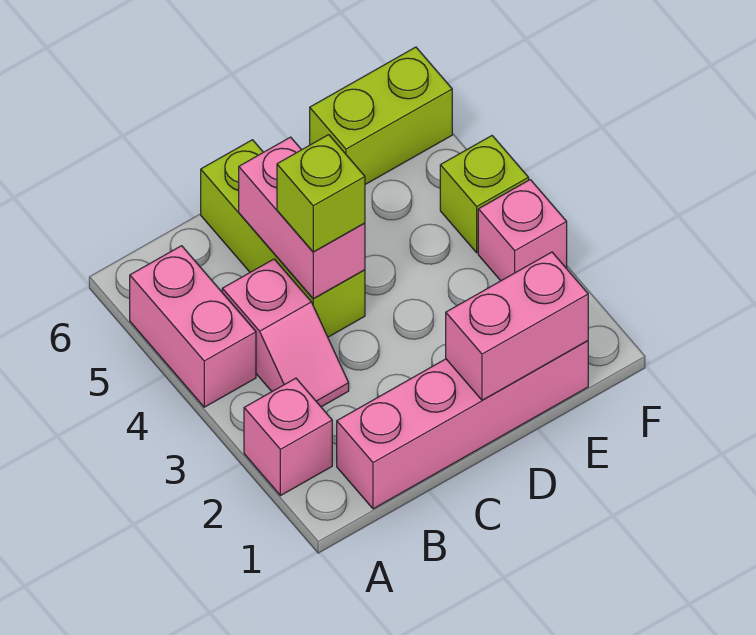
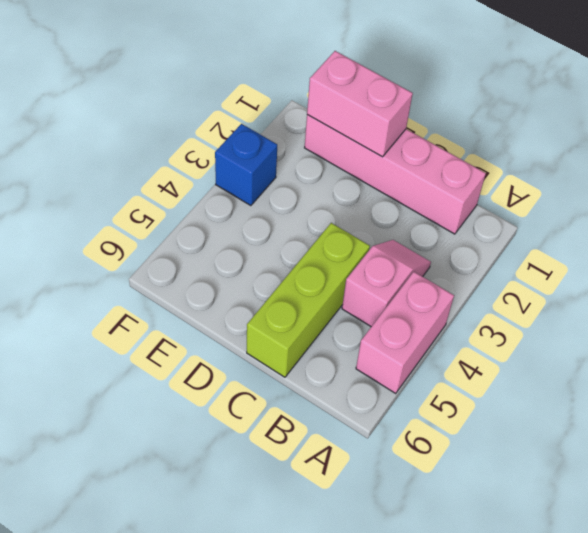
blue brick F3 level 1 -> pink brick F3 level 1
none -> pink brick A2 level 1
none -> lime brick E6:F6 level 1

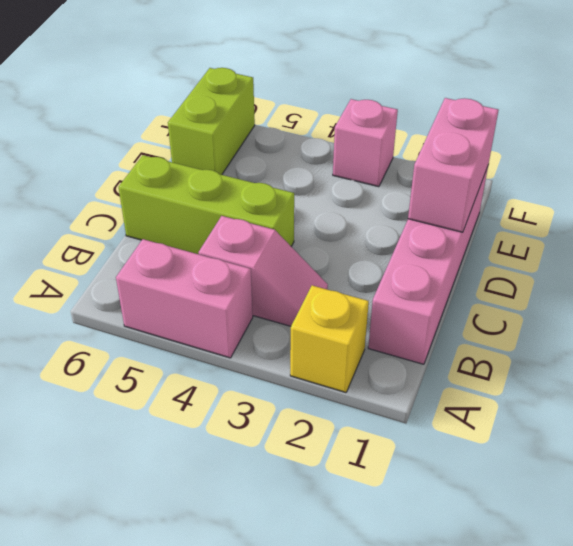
yellow brick A2 level 1 -> pink brick A2 level 1
none -> lime brick F4 level 1
none -> pink brick C4:C5 level 2

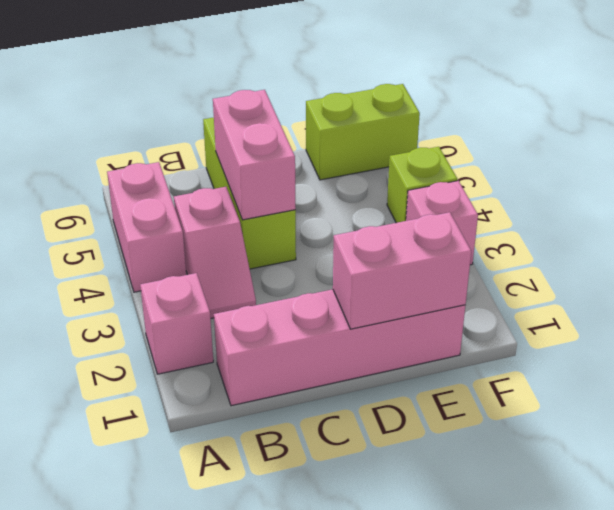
none -> lime brick C4 level 3

